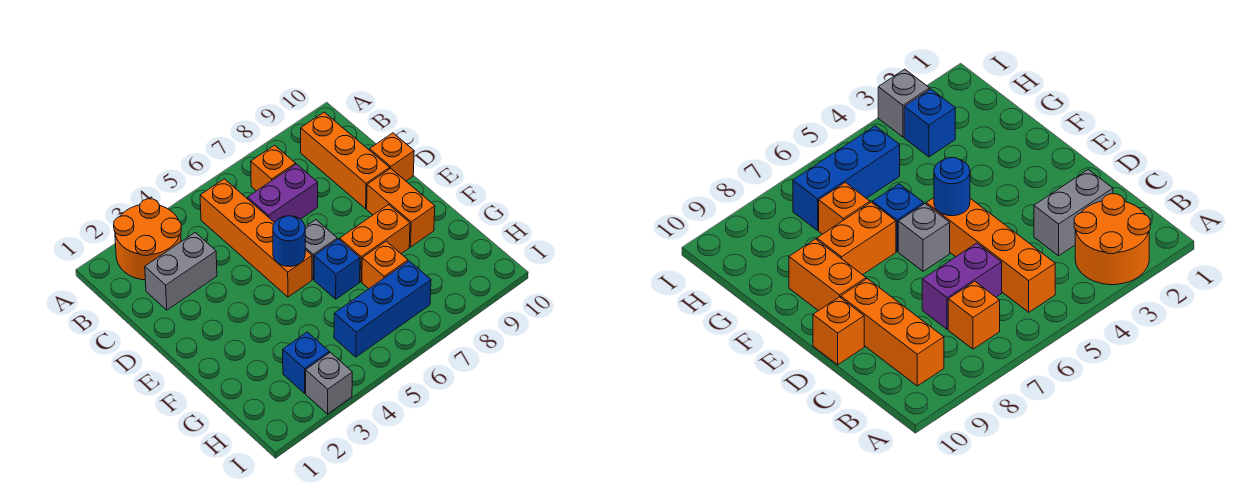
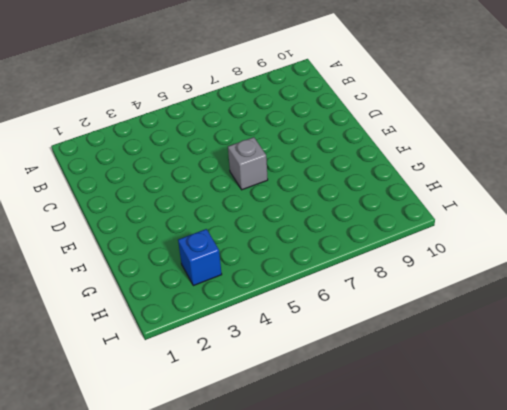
none -> orange round brick A2:B3 level 1
none -> orange brick B5:E5 level 1
none -> orange brick B7 level 1

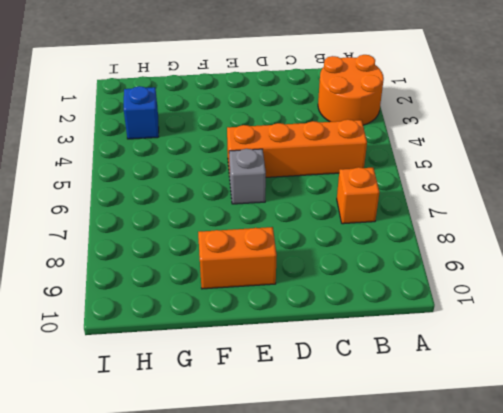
none -> orange brick B9:D9 level 1
none -> grey brick C2:C3 level 1
none -> purple brick C6:C7 level 1

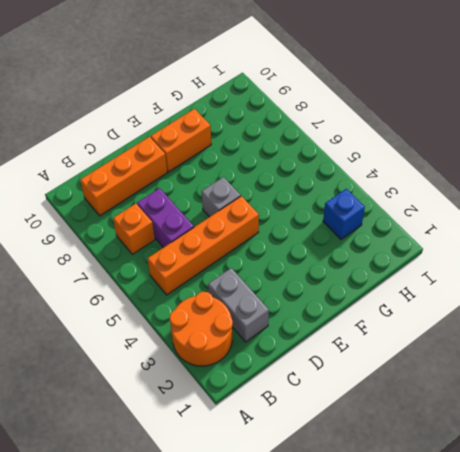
none -> orange brick D10 level 1
none -> blue brick F6 level 1
none -> orange brick F7:F8 level 1

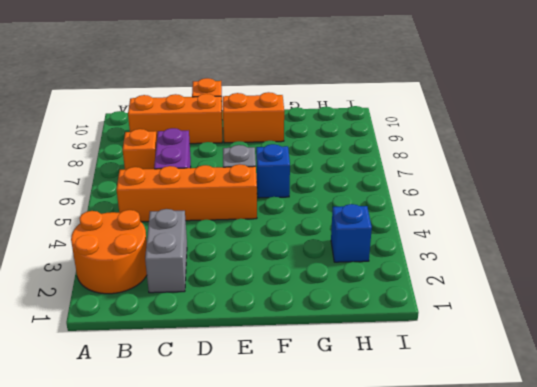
none -> orange brick F7:F8 level 1
none -> orange brick G7 level 1
none -> blue brick H5:H7 level 1

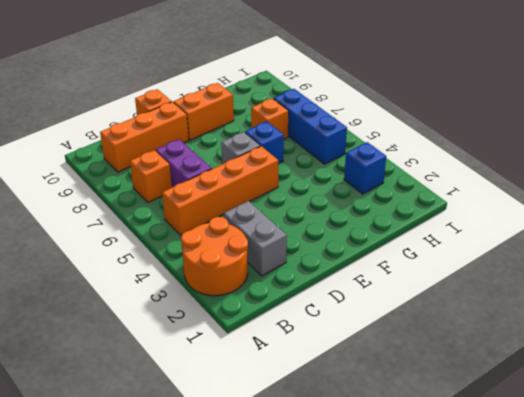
none -> orange brick F7:F8 level 1
none -> grey brick I3 level 1
none -> blue round brick E5 level 2

